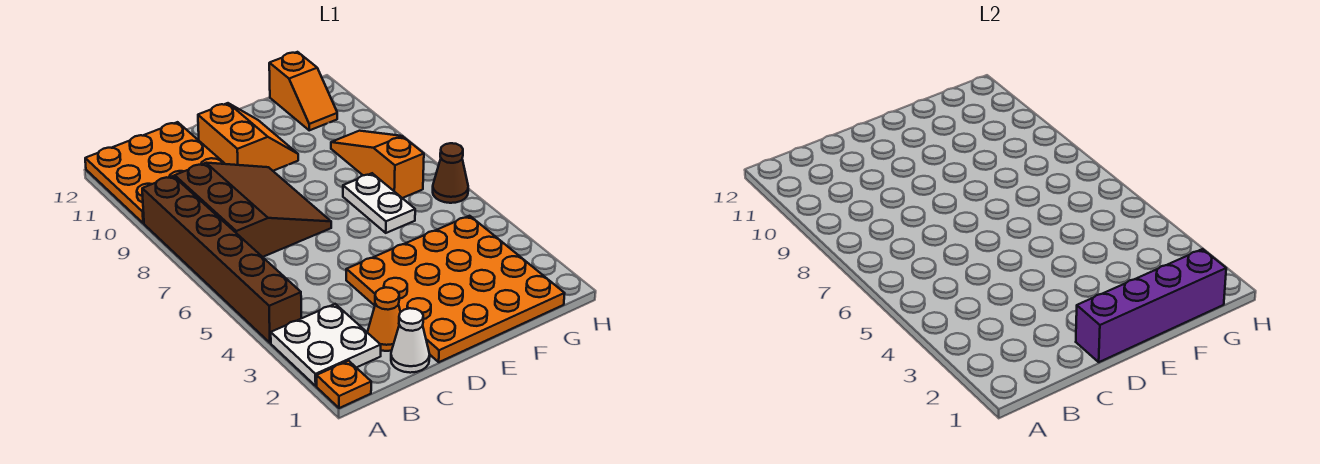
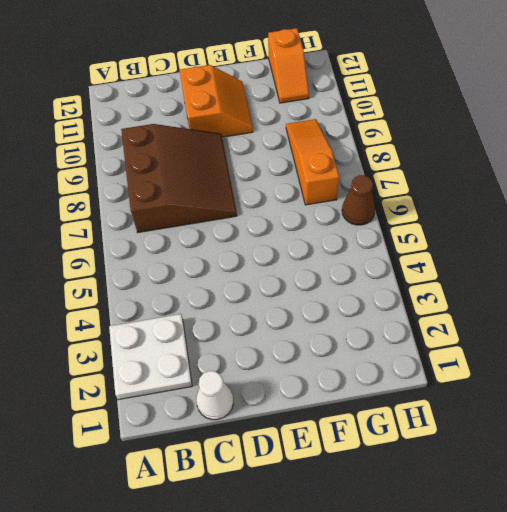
none -> orange plate A1 level 1
none -> brown brick A4:A9 level 1
none -> orange plate A10:C12 level 1

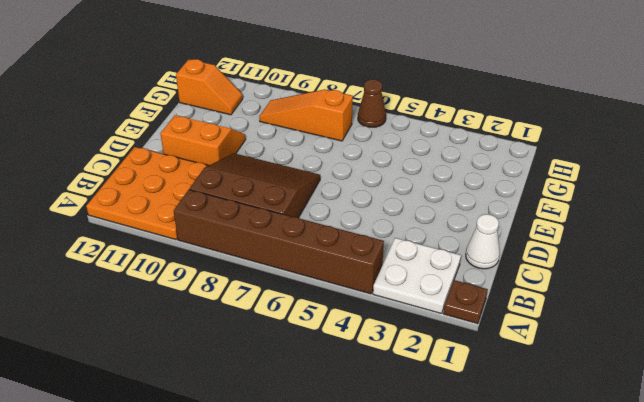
brown plate A1 level 1 -> orange plate A1 level 1
none -> orange cone C2 level 1
none -> orange plate D1:G4 level 1
none -> white plate F6:F7 level 1

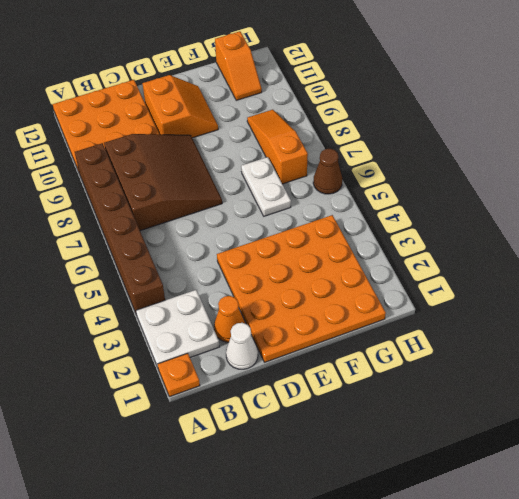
none -> purple brick D1:G1 level 2

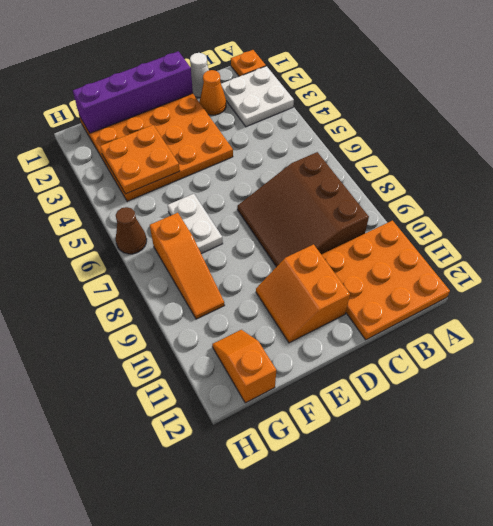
orange plate F3:G4 level 2 -> none
none -> brown brick A4:A9 level 1

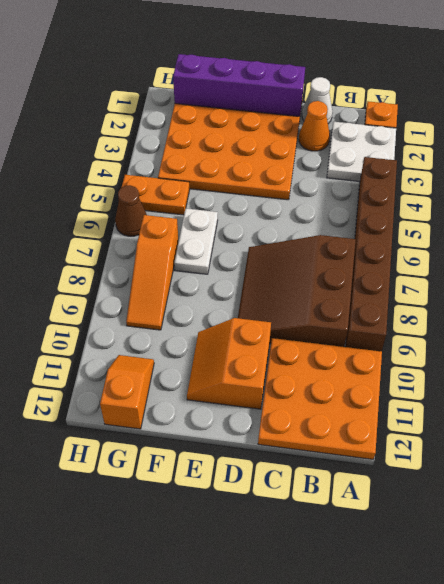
orange plate G5:H5 level 1 -> none

